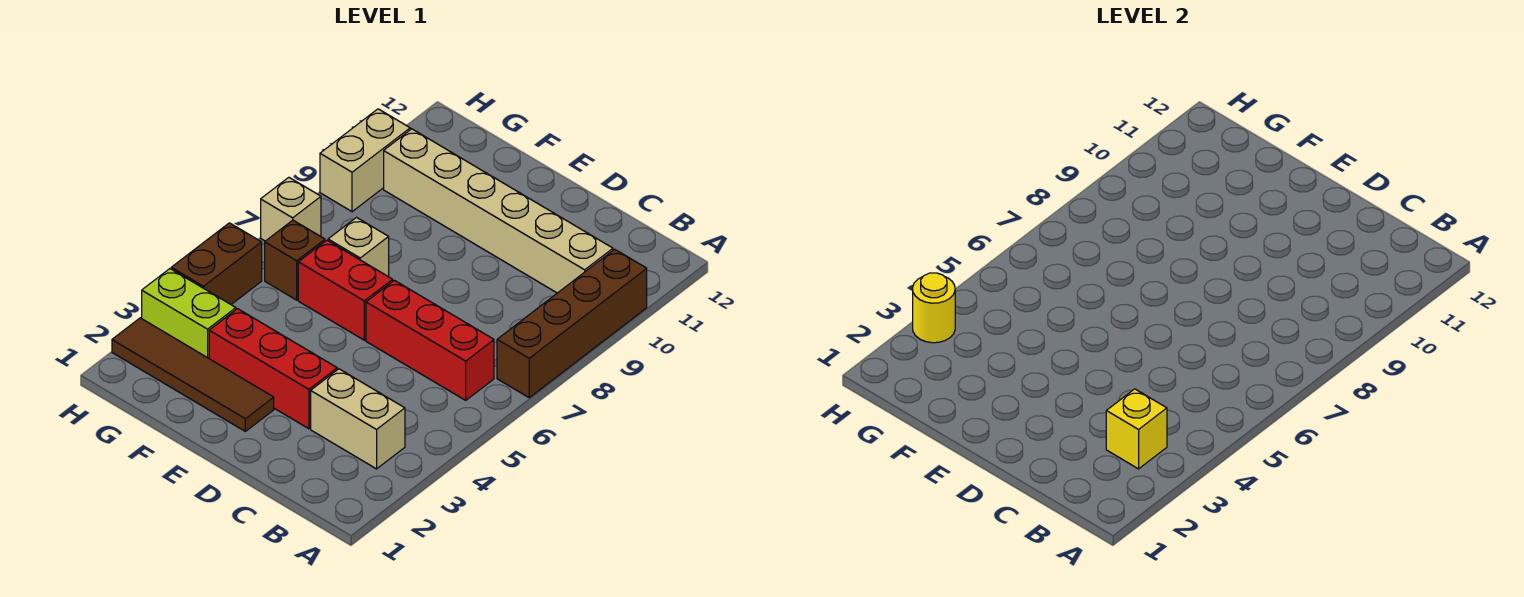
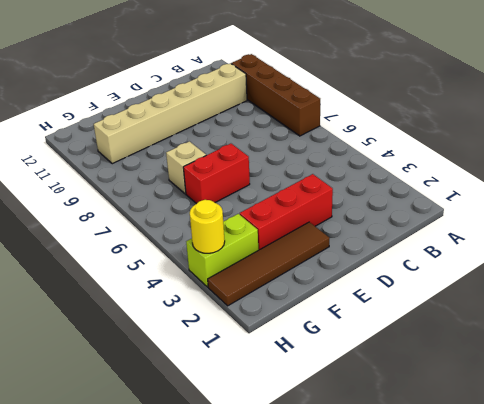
none -> tan brick B3:C3 level 1
none -> red brick B6:D6 level 1
none -> brown brick G6 level 1

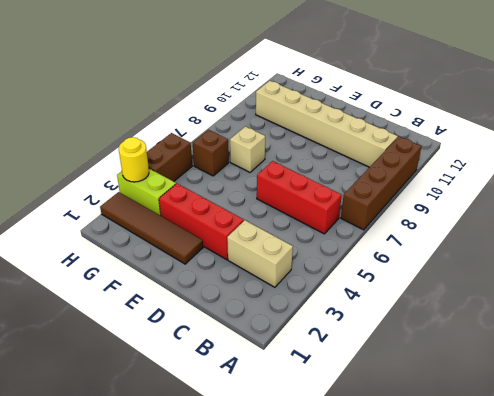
none -> red brick E6:F6 level 1
none -> tan brick H7 level 1
none -> tan brick H9:H10 level 1

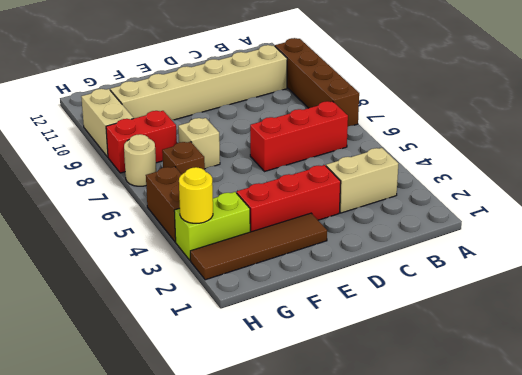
red brick G8:H8 level 1 -> red brick E6:F6 level 1
tan round brick H7 level 1 -> tan brick H7 level 1
none -> yellow brick B3 level 2

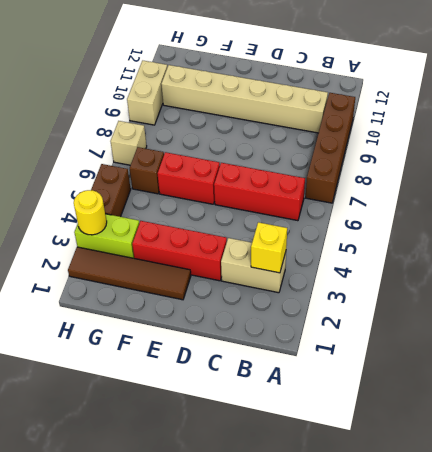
none -> tan brick F7 level 1

